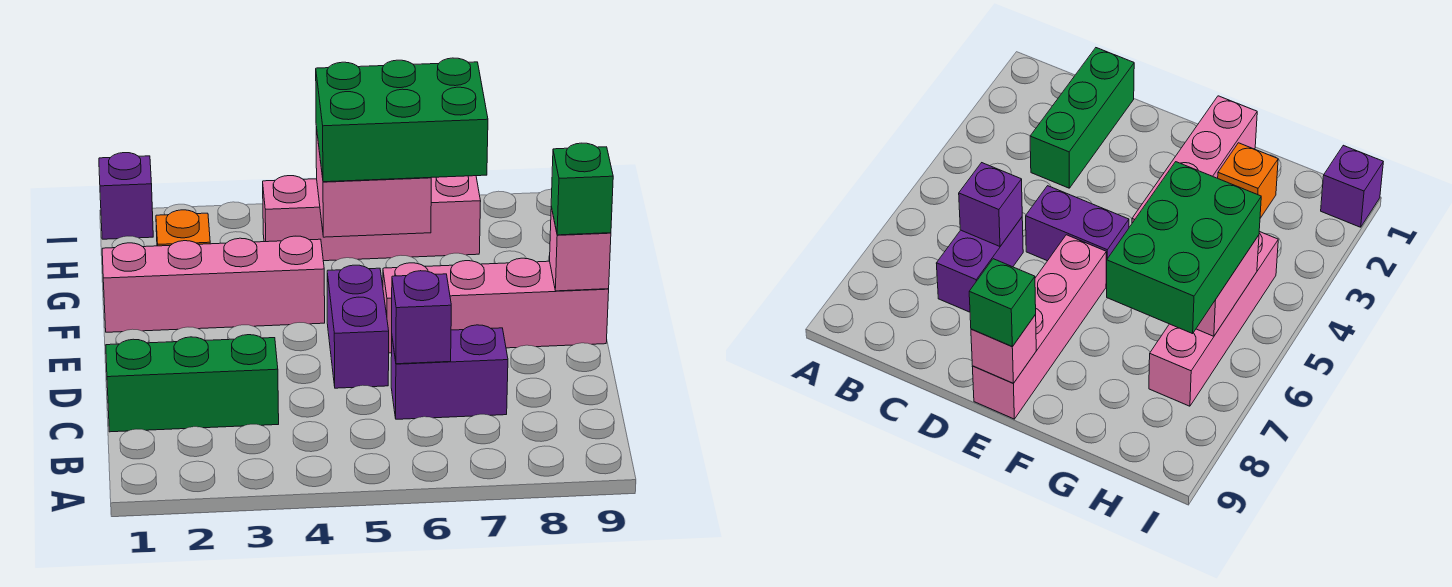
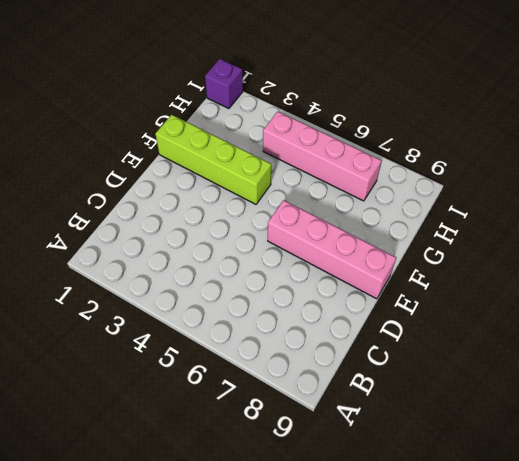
lime brick F1:F4 level 1 -> pink brick F1:F4 level 1
none -> green brick C1:C3 level 1
none -> purple brick C6:C7 level 1
none -> purple brick D5:E5 level 1

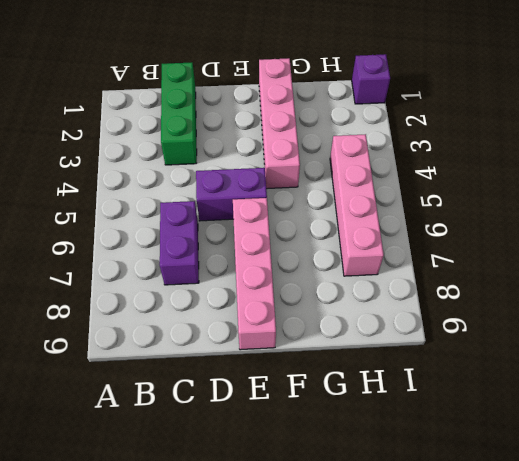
none -> orange brick G2 level 1
none -> purple brick C6 level 2
none -> pink brick E9 level 2

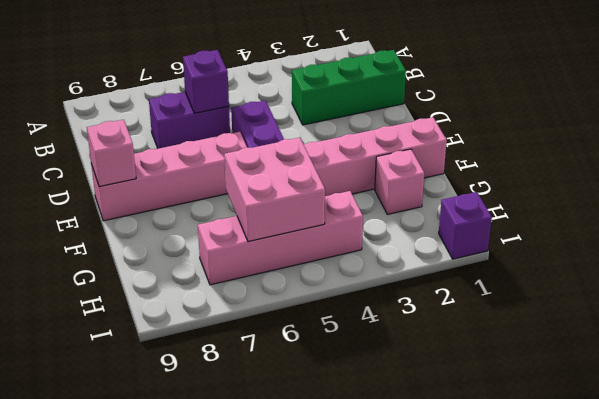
pink brick G2 level 1 -> orange brick G2 level 1
none -> green brick E9 level 3
none -> green brick G5:H7 level 3

